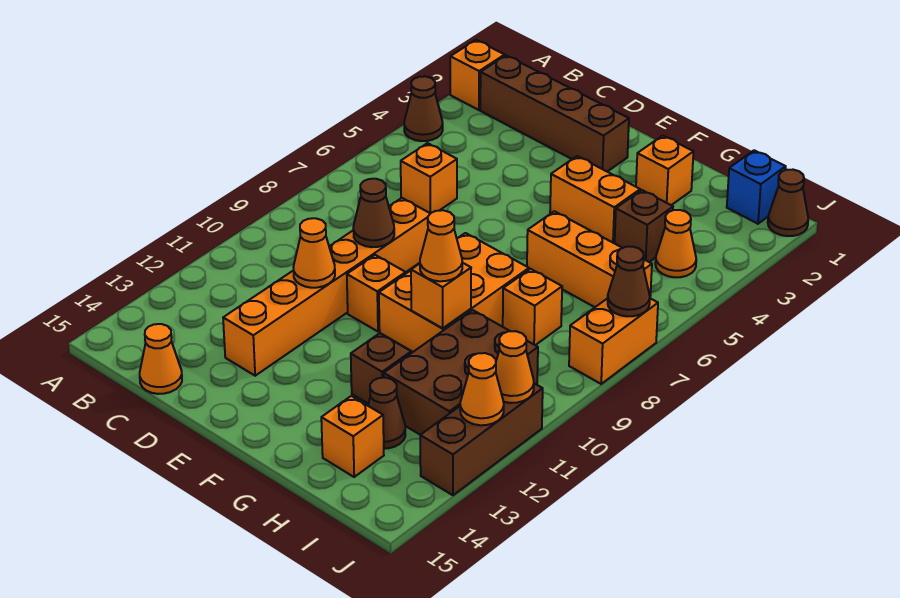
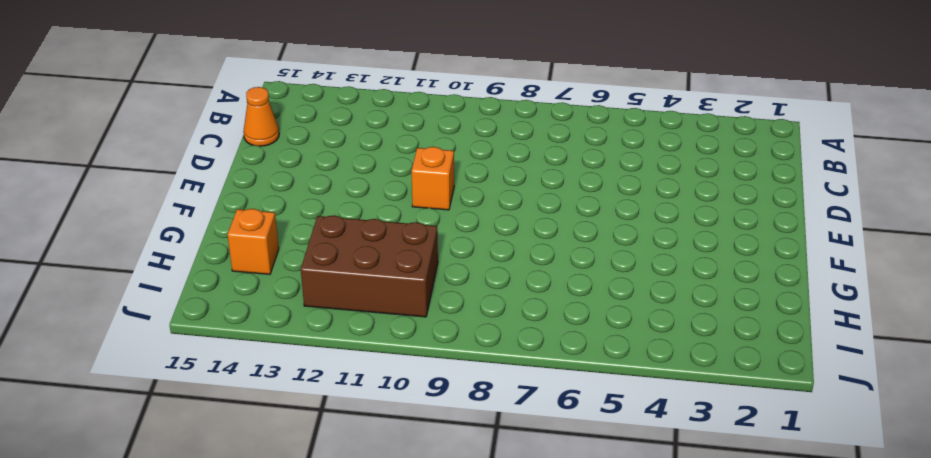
none -> orange brick A2 level 1
none -> brown cone A4 level 1
none -> brown brick B2:E2 level 1

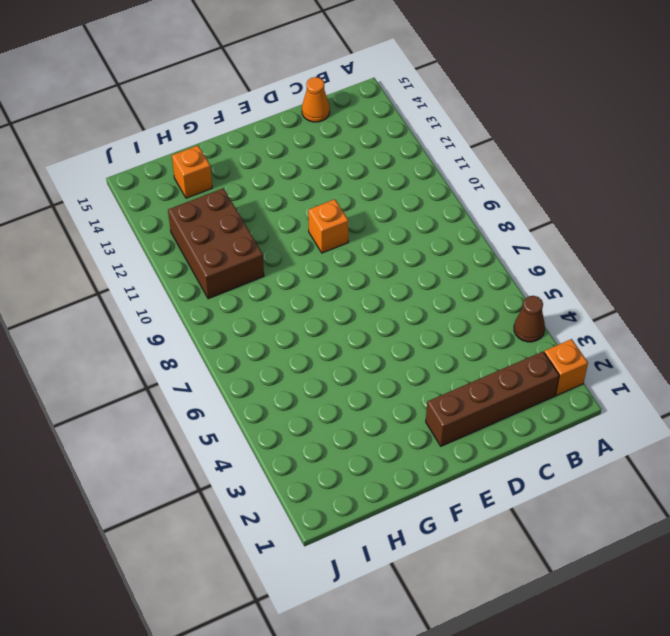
none -> orange brick C6 level 1
none -> orange brick D8:D13 level 1
none -> orange brick F4:G4 level 1

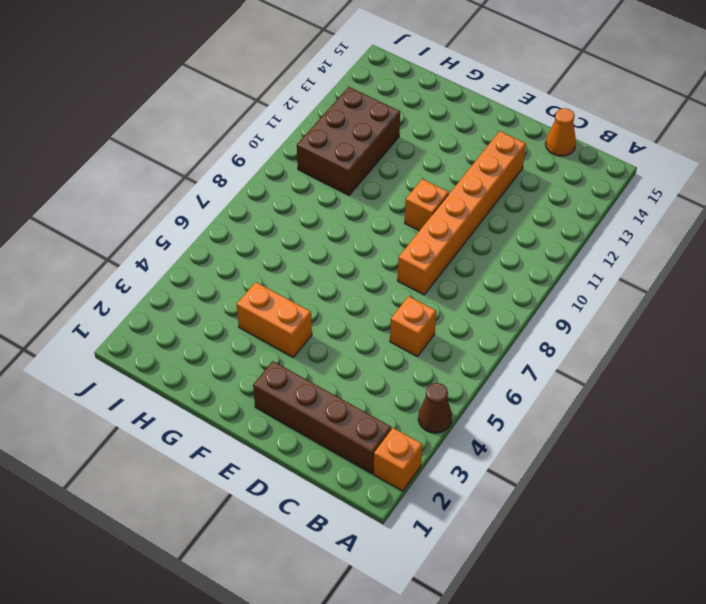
none -> orange brick F8:G10 level 1
none -> orange brick G2 level 1
none -> orange brick G6:I6 level 1

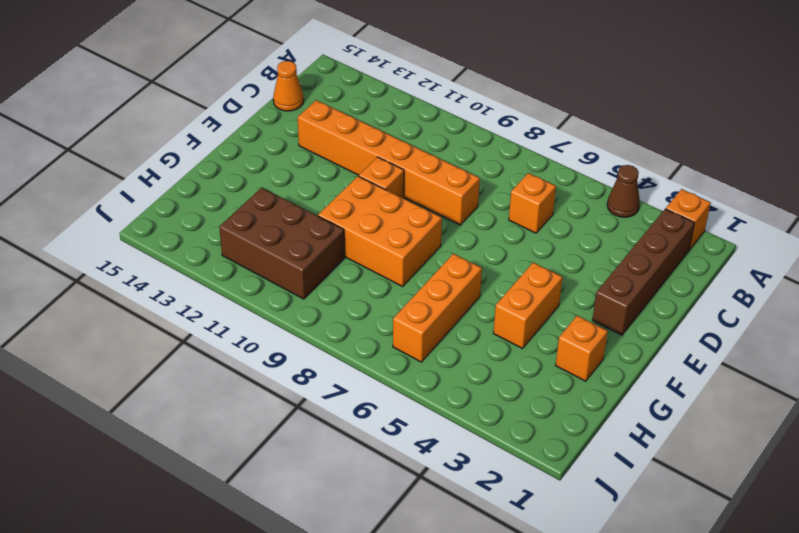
none -> brown brick G12 level 1
none -> brown brick H4 level 1
none -> orange brick H8 level 1

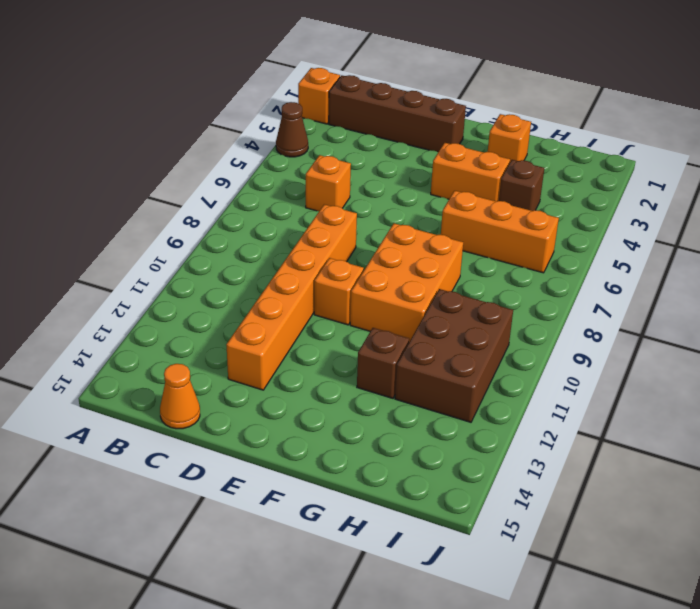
none -> orange brick H8 level 1
none -> brown cone H13 level 1
none -> orange brick H14 level 1

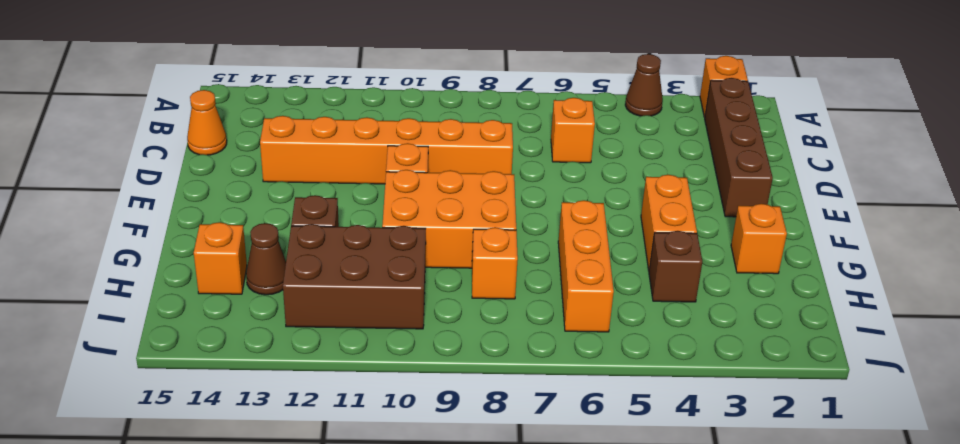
none -> blue brick I1 level 1
none -> orange cone I4 level 1
none -> brown cone J1 level 1

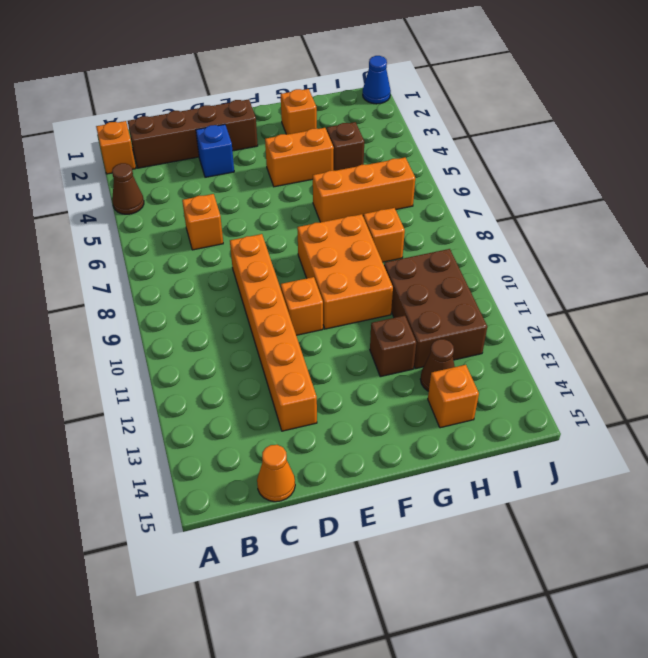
blue brick D3 level 1 -> blue brick I1 level 1
blue cone J1 level 1 -> brown cone J1 level 1
none -> orange cone I4 level 1
none -> orange brick J7:J8 level 1
none -> brown brick J11:J13 level 1

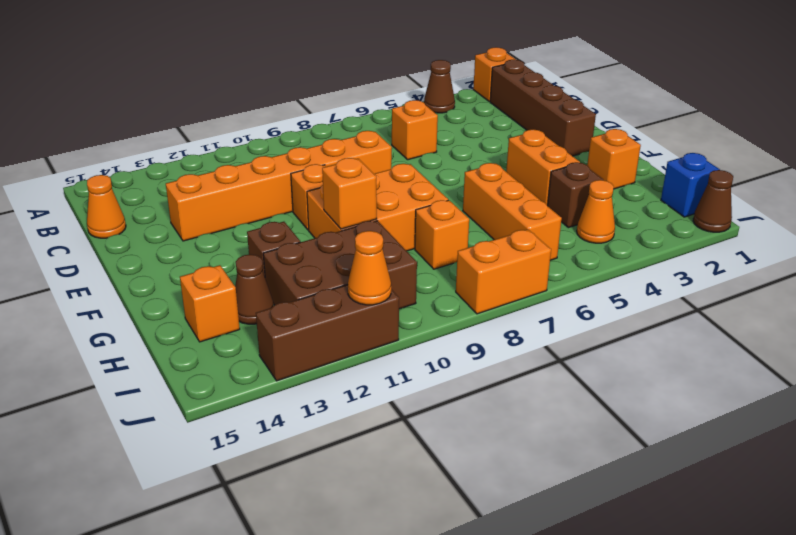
none -> brown cone D9 level 2
none -> orange cone D11 level 2
none -> brown cone J7 level 2

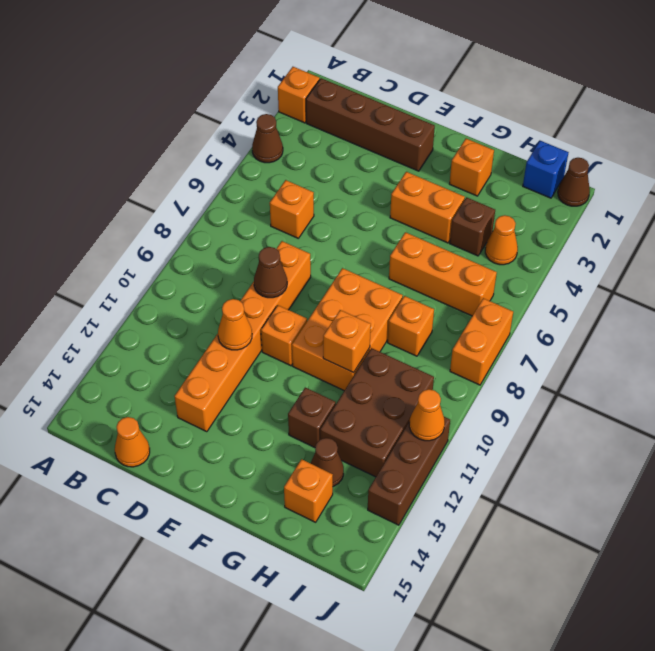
none -> brown cone J7 level 2
none -> orange cone J12 level 2
none -> orange cone G10 level 3

